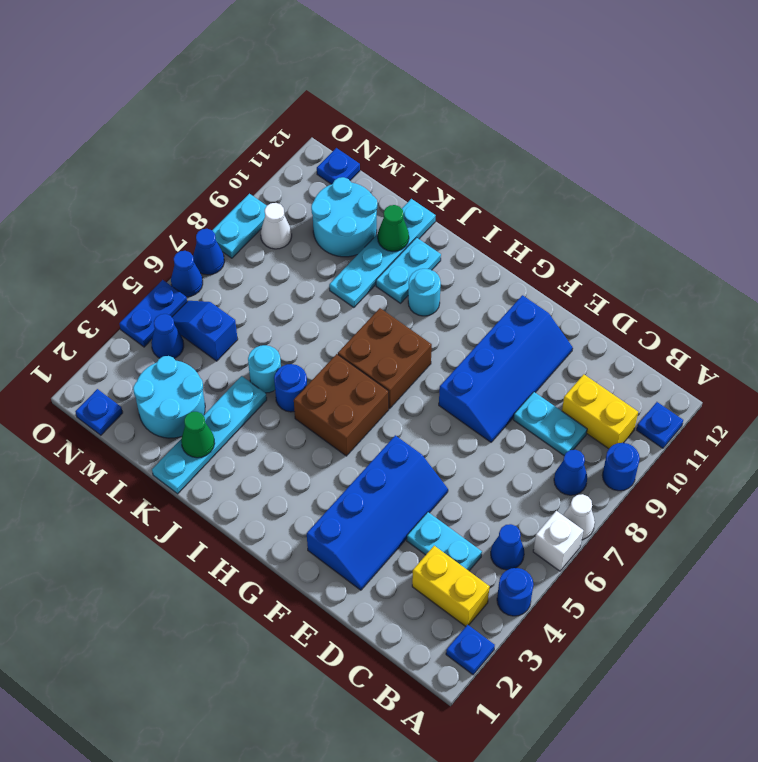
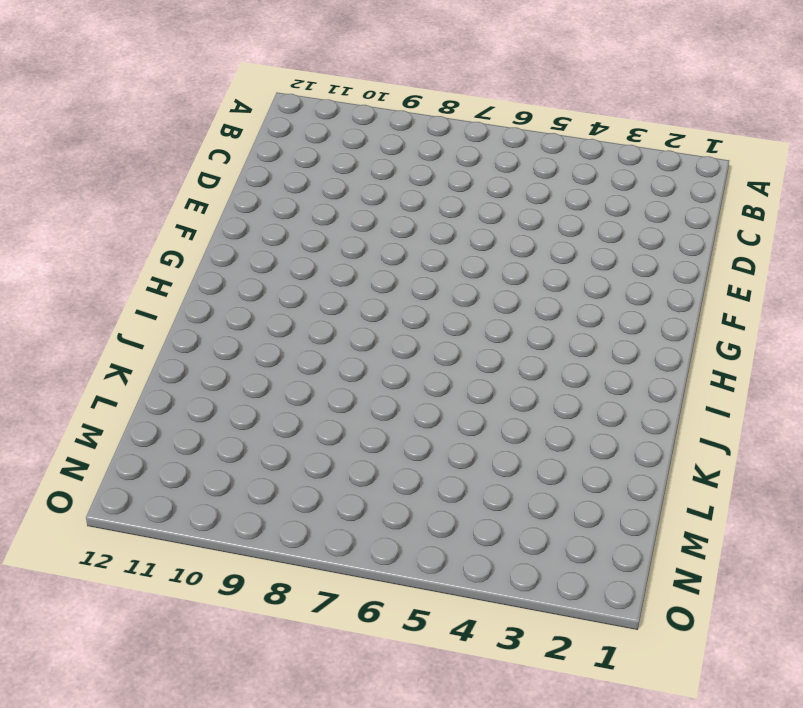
none -> blue plate A2 level 1
none -> blue round brick A4 level 1
none -> white brick A6 level 1
none -> white cone A7 level 1

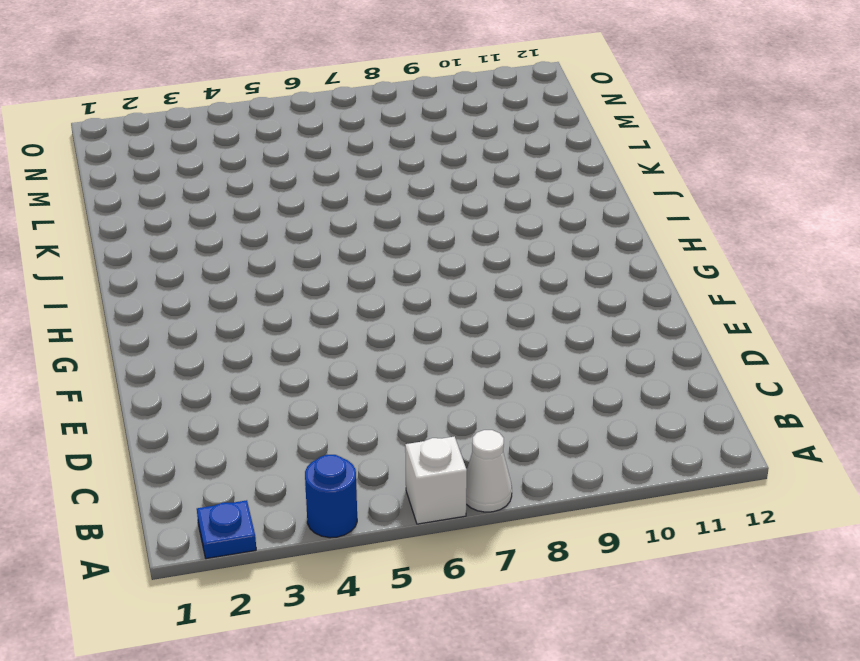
none -> blue round brick A9 level 1
none -> blue plate A11 level 1
none -> yellow brick B3:C3 level 1
none -> blue cone B5 level 1

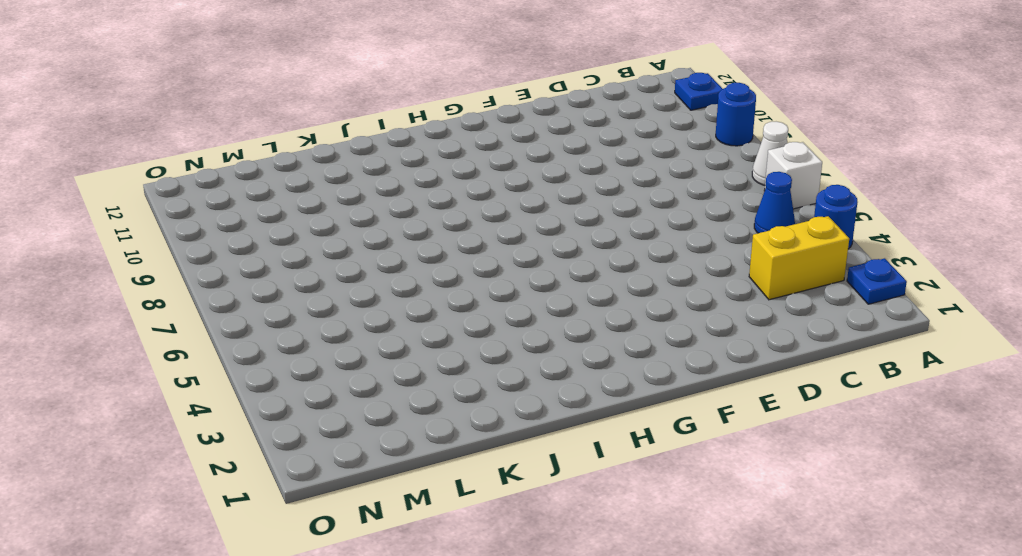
none -> blue cone B8 level 1
none -> yellow brick B10:C10 level 1
none -> cyan plate C4:D4 level 1
none -> cyan plate C9:D9 level 1

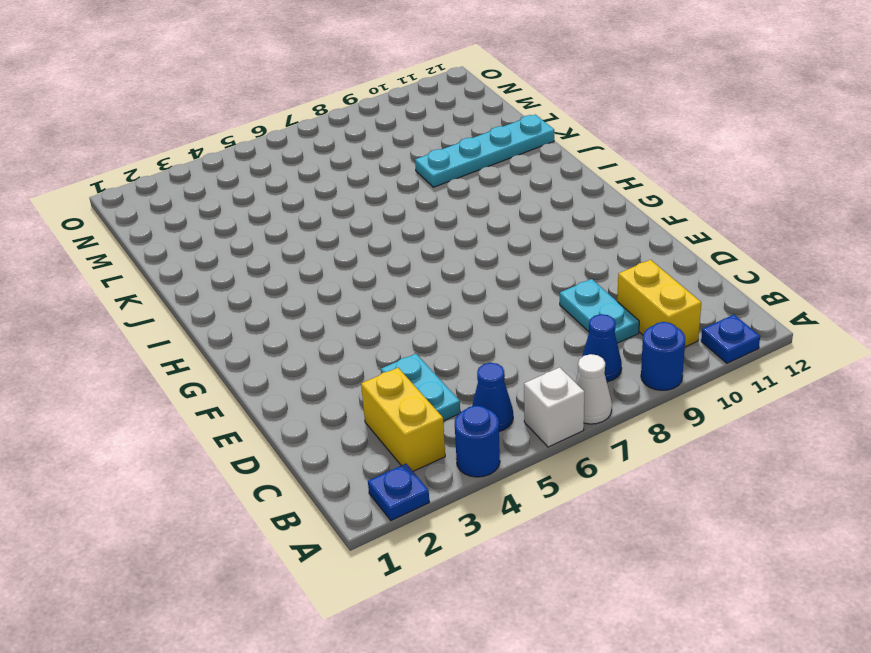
none -> blue slope E2:F5 level 1 top F
none -> blue slope E8:F11 level 1 top F
none -> brown brick H5:I6 level 1
none -> brown brick H7:I8 level 1

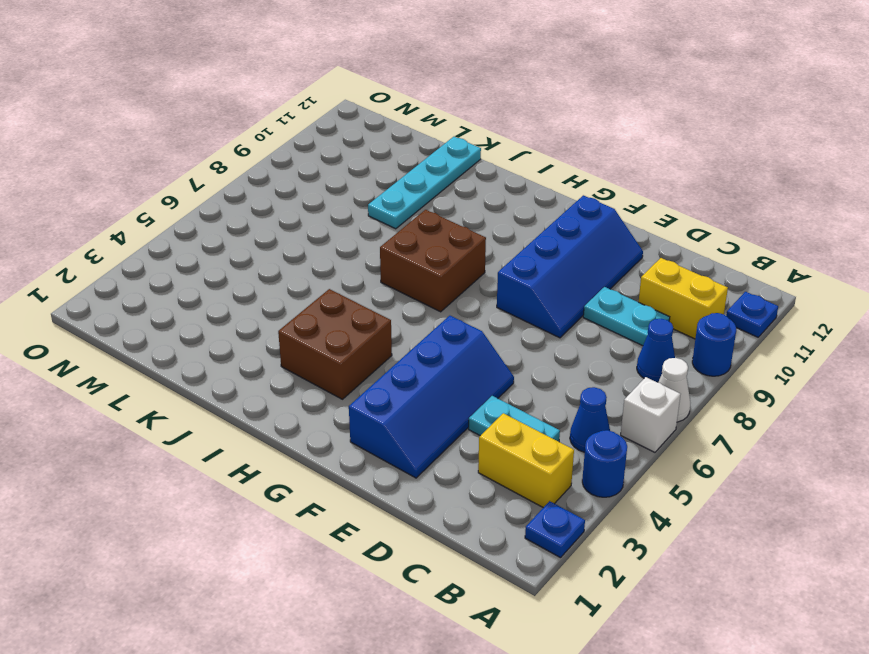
brown brick H3:I4 level 1 -> brown brick H5:I6 level 1
none -> cyan round brick I10 level 1
none -> blue round brick J5 level 1
none -> cyan plate J10:J11 level 1
none -> cyan plate K1:K4 level 1

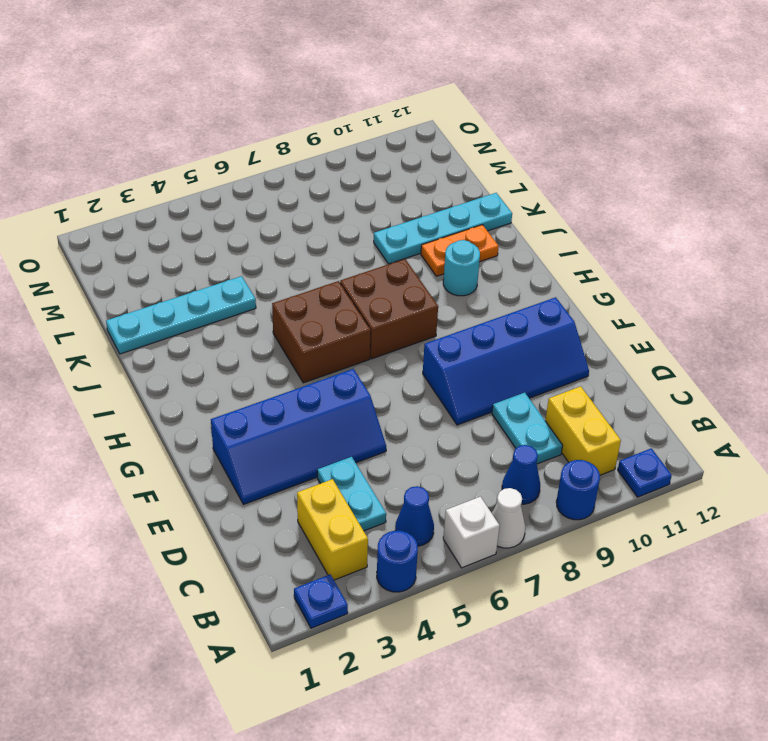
orange plate J10:J11 level 1 -> cyan plate J10:J11 level 1
none -> blue round brick J5 level 1
none -> cyan round brick K5 level 1
none -> cyan round brick L2:M3 level 1
none -> cyan round brick L10:M11 level 1

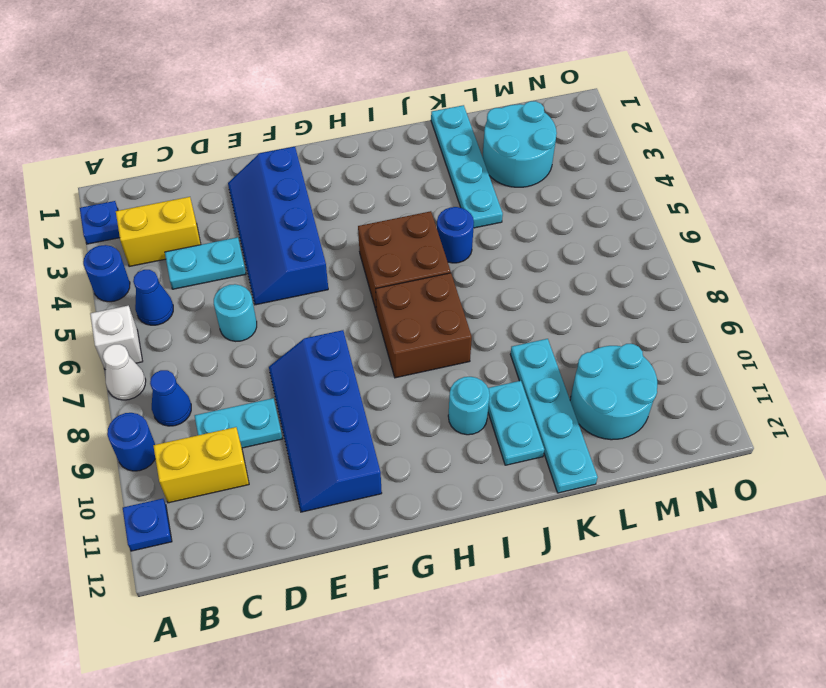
cyan round brick D6 level 1 -> cyan round brick K5 level 1
none -> blue slope M5:N5 level 1 top M
none -> blue plate N1 level 1
none -> blue cone N4 level 1
none -> white cone N9 level 1

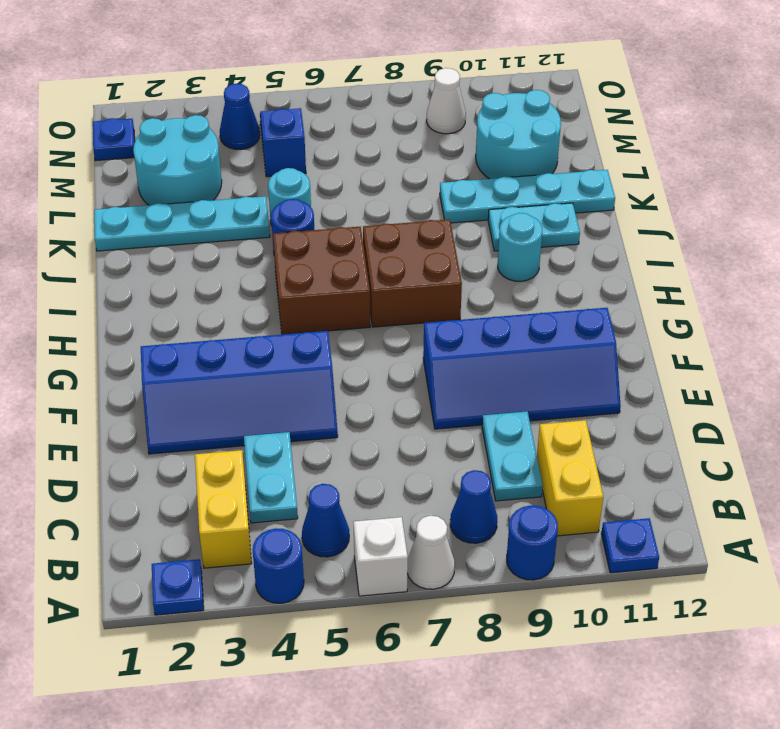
none -> blue plate N12 level 1
none -> blue plate O4:O5 level 1
none -> blue cone O6 level 1
none -> blue cone O7 level 1

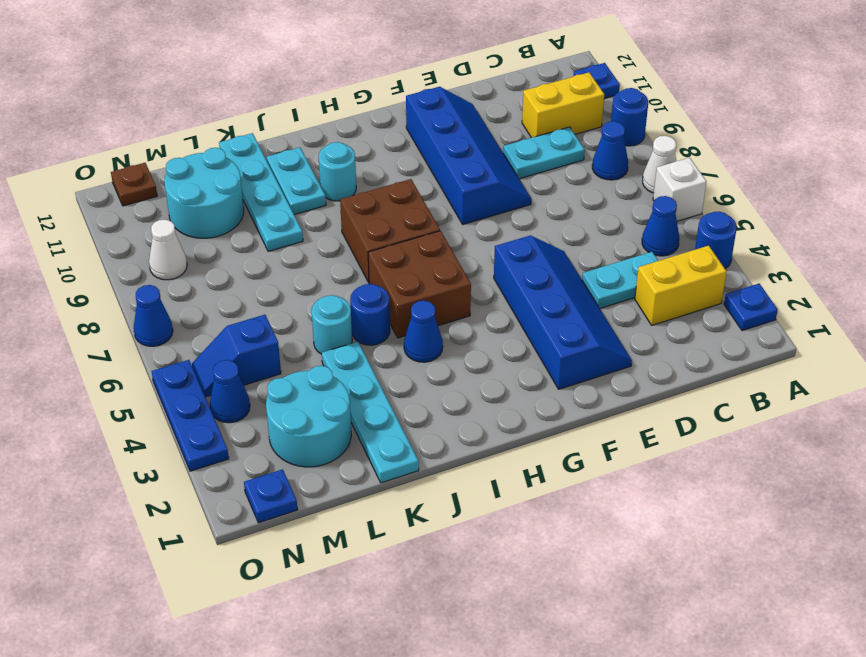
blue cone I4 level 1 -> blue cone O6 level 1
brown plate N12 level 1 -> blue plate N12 level 1
blue plate O3:O5 level 1 -> blue plate O4:O5 level 1
none -> cyan plate O8:O9 level 1
none -> green cone K2 level 2
none -> green cone K11 level 2

